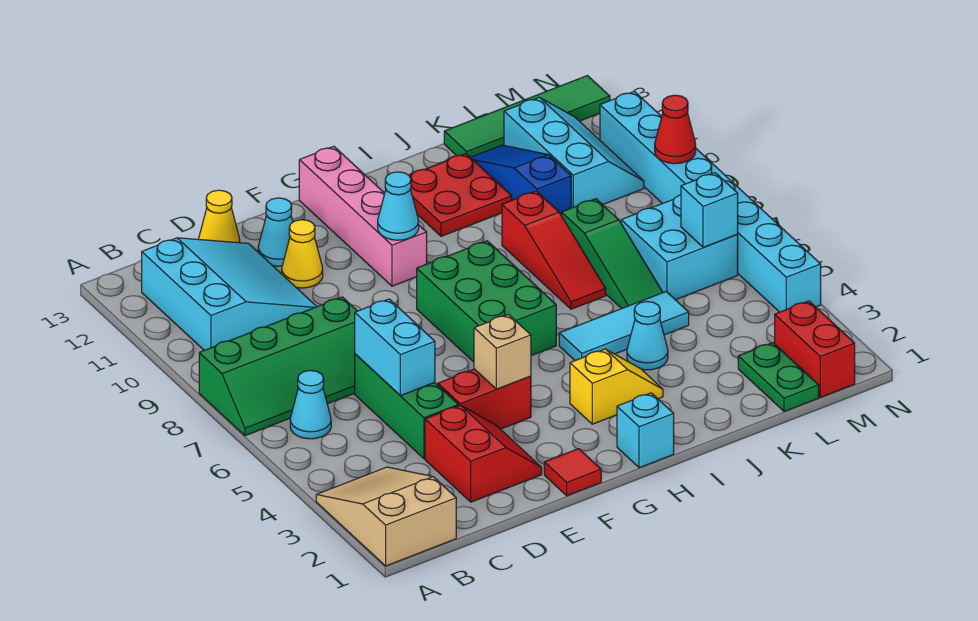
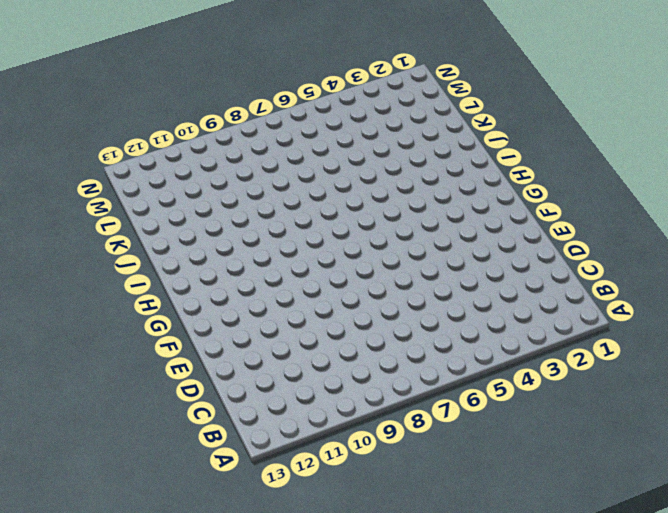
none -> tan slope A1:B3 level 1 top 1
none -> green slope A7:D8 level 1 top 8
none -> cyan cone B6 level 1
none -> cyan slope B10:D12 level 1 top B

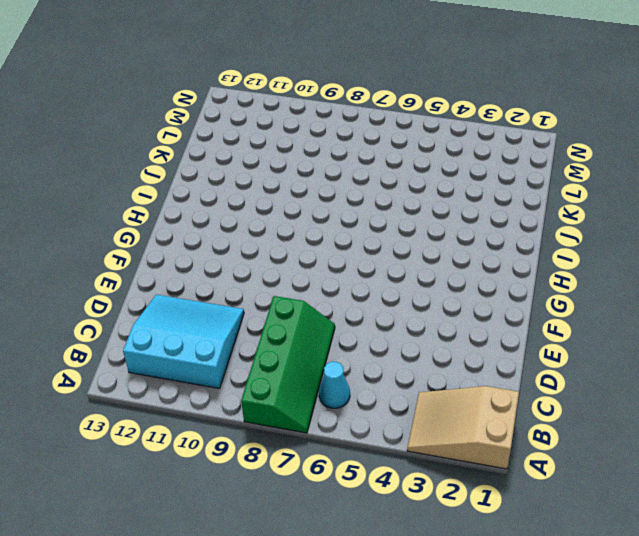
none -> red slope D2:E3 level 1 top D
none -> green brick D4:D6 level 1
none -> yellow cone D13 level 1
none -> red brick E4:F4 level 1

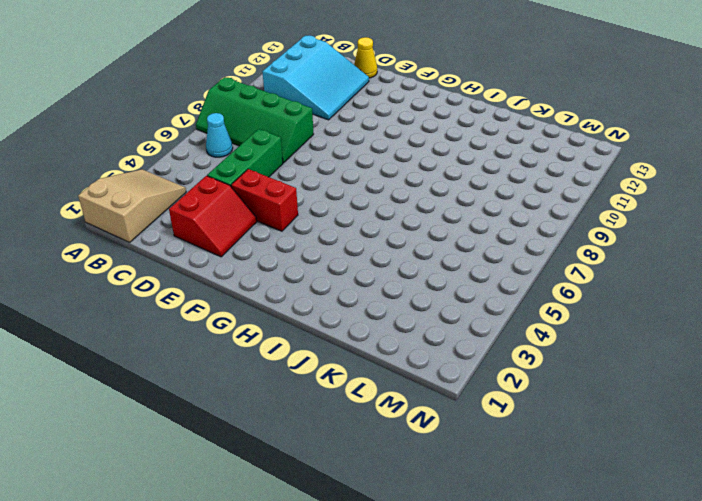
none -> yellow cone E11 level 1
none -> cyan cone E12 level 1
none -> red tile F1 level 1
none -> green brick G6:H8 level 1

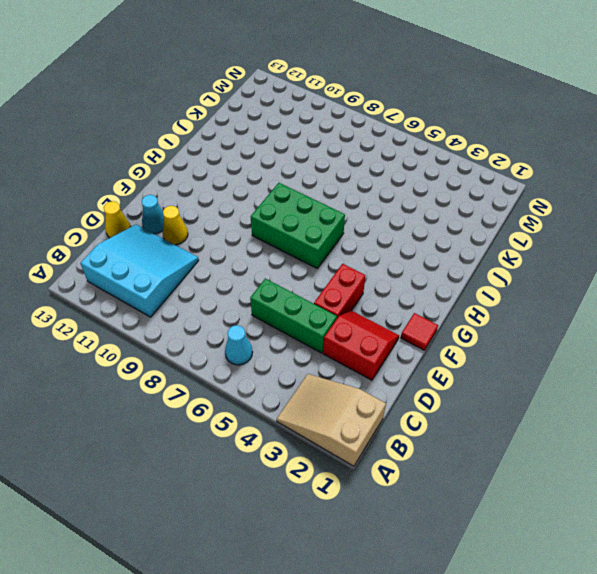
none -> green slope A7:D8 level 1 top 8
none -> pink brick G10:G13 level 1
none -> cyan brick H1 level 1
none -> yellow slope H3:I3 level 1 top H

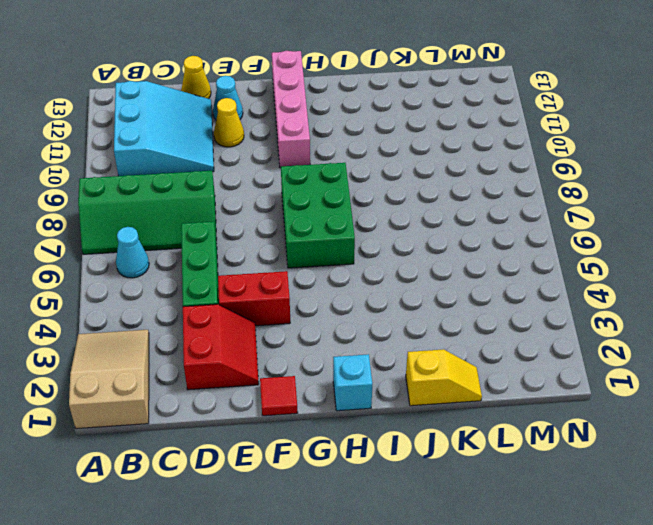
yellow slope J1:K1 level 1 top J -> yellow slope H3:I3 level 1 top H
none -> cyan tile I5:K5 level 1
none -> red plate I11:J12 level 1
none -> cyan cone J4 level 1
none -> red slope J7:J9 level 1 top 9

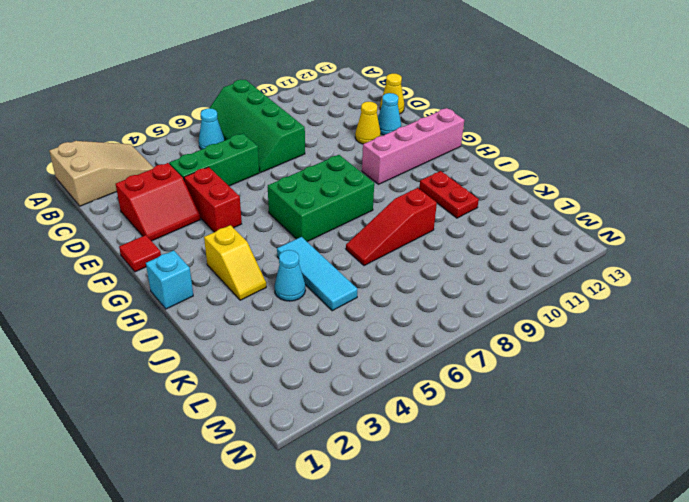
red plate I11:J11 level 1 -> red plate I11:J12 level 1
none -> cyan slope B10:D12 level 1 top B
none -> green slope K6:K8 level 1 top 8
none -> blue slope K10:K12 level 1 top 10
none -> green tile K13:N13 level 1

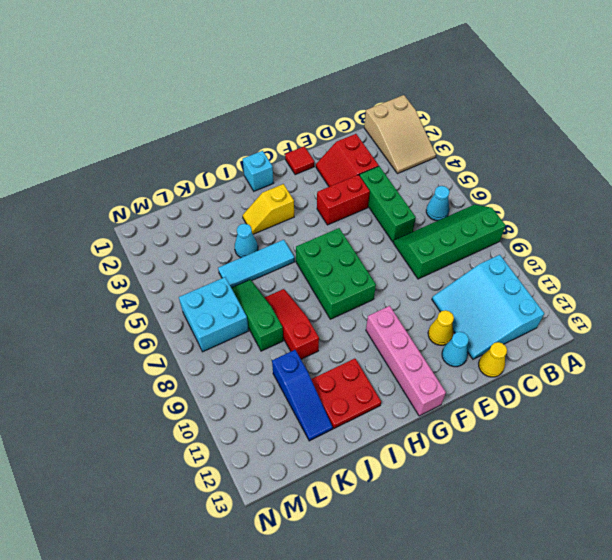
none -> green tile K13:N13 level 1
none -> green plate L1:L2 level 1
none -> cyan slope L10:M12 level 1 top L
none -> red brick M1:M2 level 1

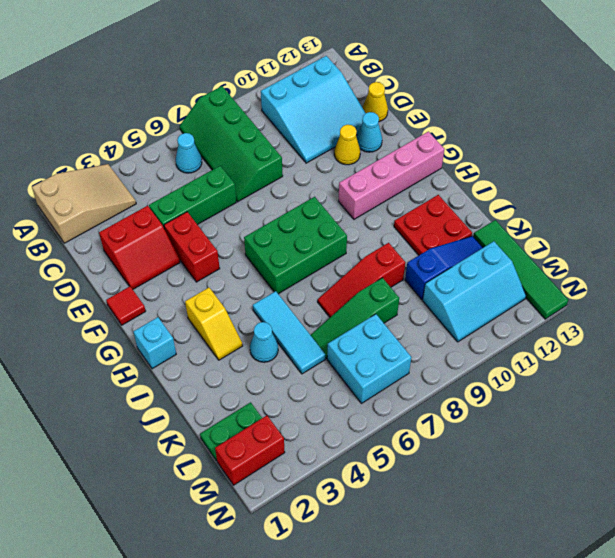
none -> cyan brick N4:N11 level 1
none -> cyan brick D5:D6 level 2
none -> tan brick F4 level 2
none -> cyan cone G10 level 2

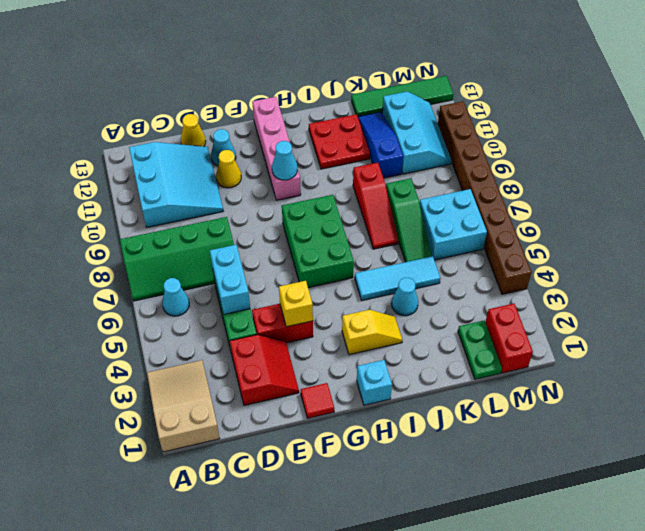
yellow brick F4 level 2 -> tan brick F4 level 2
brown brick N4:N11 level 1 -> cyan brick N4:N11 level 1
none -> cyan brick M6 level 2
none -> red cone N9 level 2

